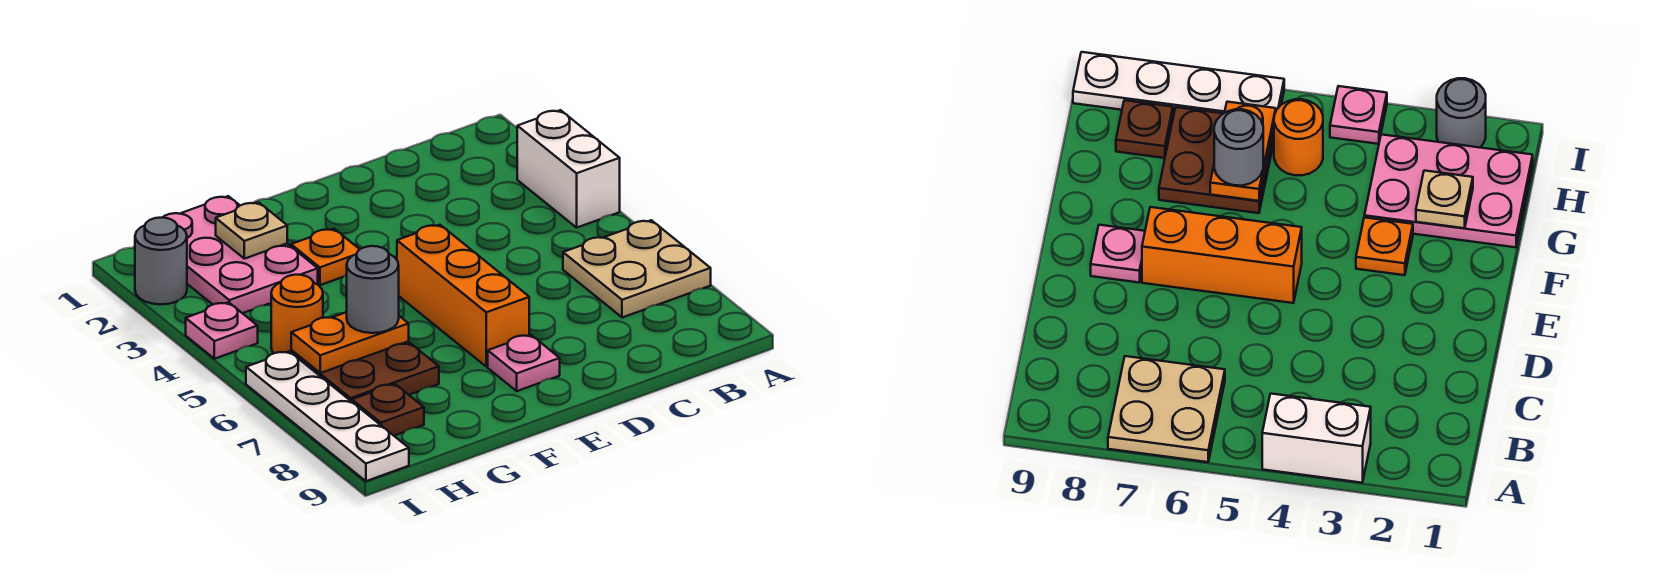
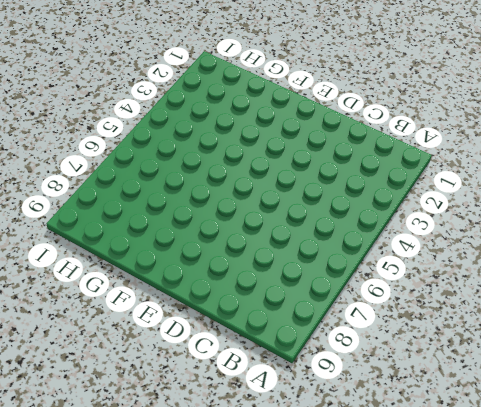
none -> white brick A3:A4 level 1
none -> tan plate A6:B7 level 1
none -> orange brick E5:E7 level 1

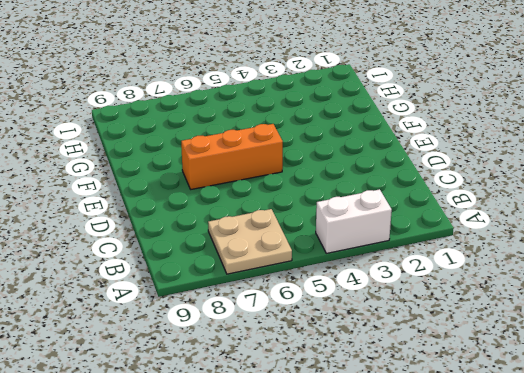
none -> pink plate E8 level 1
none -> orange plate F3 level 1
none -> pink plate G1:H3 level 1

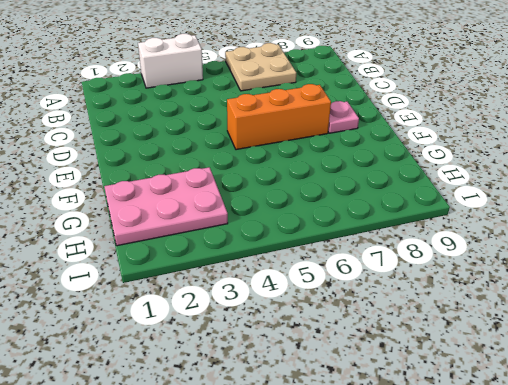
none -> orange plate F3 level 1
none -> brown plate G6:H7 level 1
none -> orange round brick H5 level 1

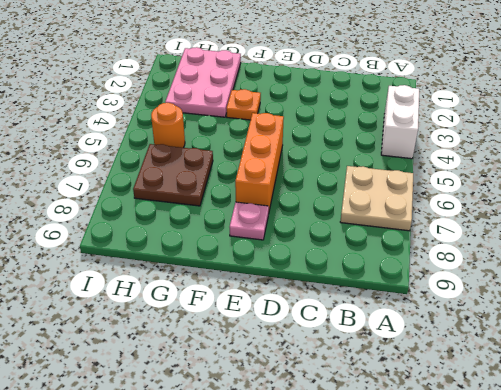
none -> brown plate H8 level 1
none -> grey round brick I2 level 1
none -> pink plate I4 level 1

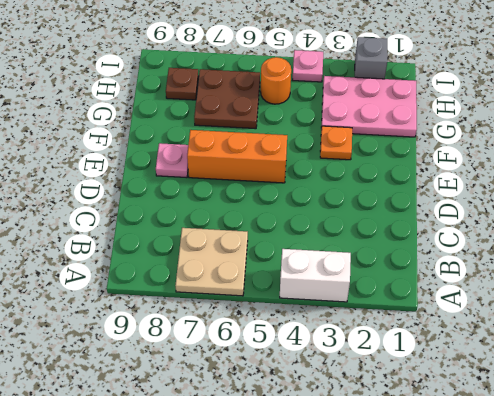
grey brick I2 level 1 -> grey round brick I2 level 1
none -> white plate I6:I9 level 1
none -> tan plate G2 level 2
none -> orange plate G6:H6 level 2

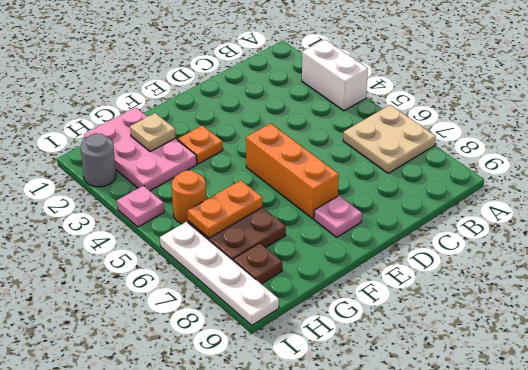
none -> grey round brick G6 level 3

